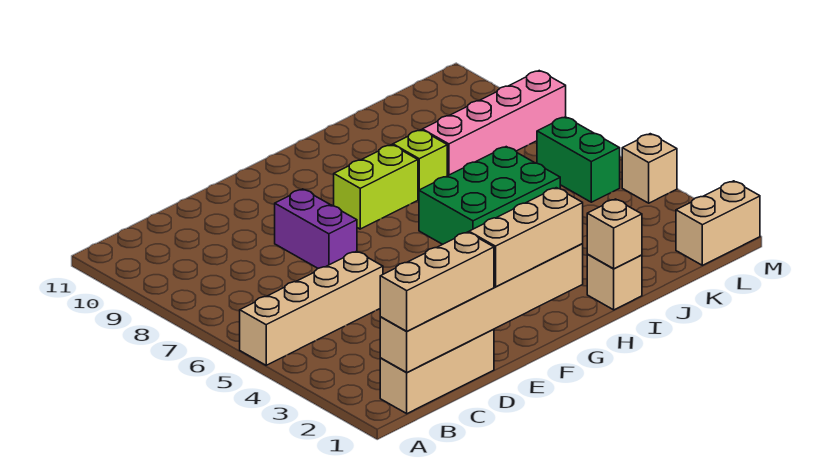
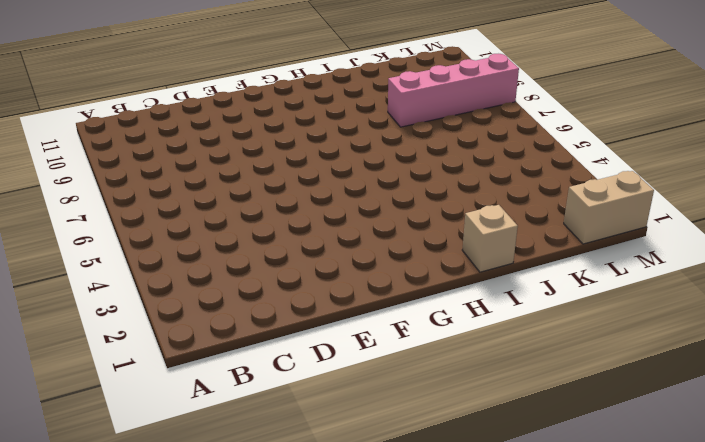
none -> tan brick A5:D5 level 1
none -> tan brick B1:D1 level 1
none -> purple brick E7:E8 level 1

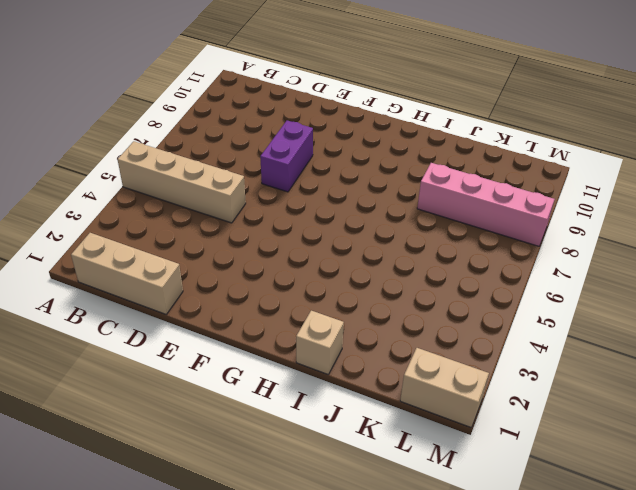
none -> lime brick G8:H8 level 1
none -> green brick H5:J6 level 1
none -> lime brick I8 level 1

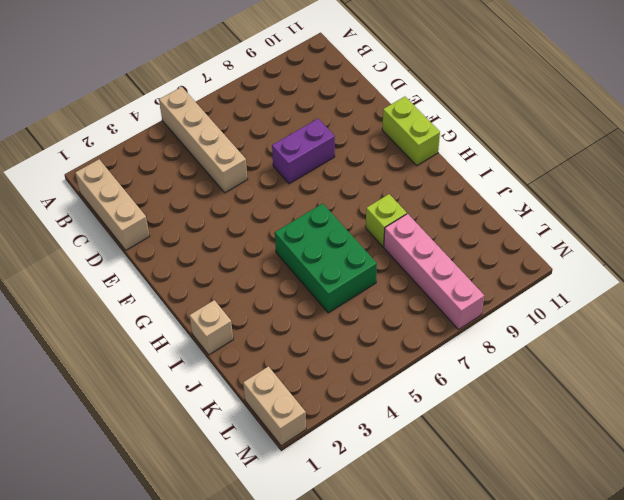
lime brick F11:G11 level 1 -> lime brick G8:H8 level 1
none -> green brick L5:L6 level 1
none -> tan brick M4 level 1
none -> tan brick B1:G1 level 2

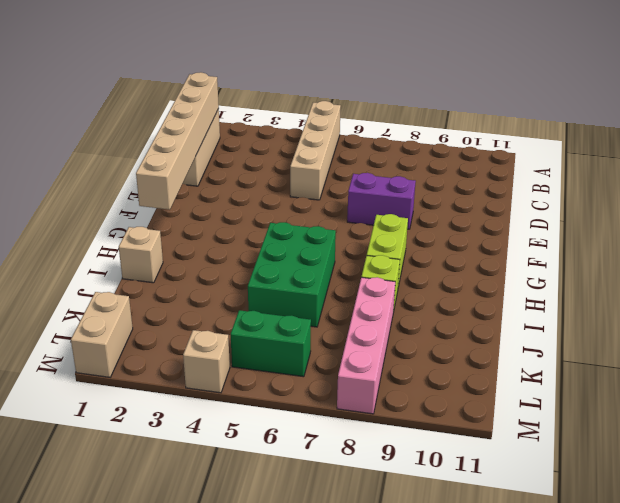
none -> tan brick I1 level 2
none -> tan brick B1:D1 level 3
none -> tan brick E1:G1 level 3

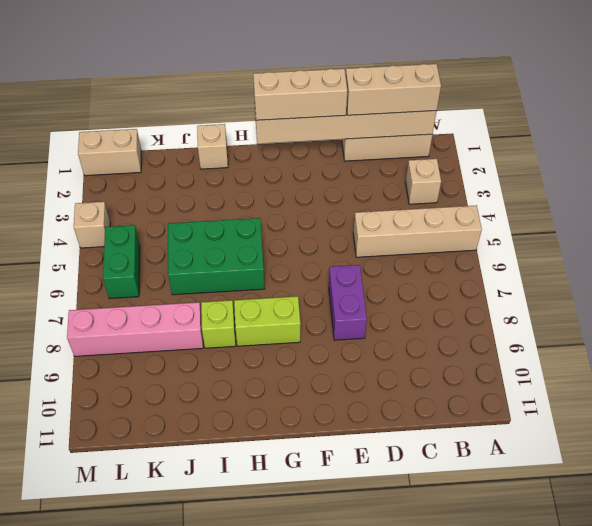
tan brick B3 level 1 -> tan brick I1 level 2

